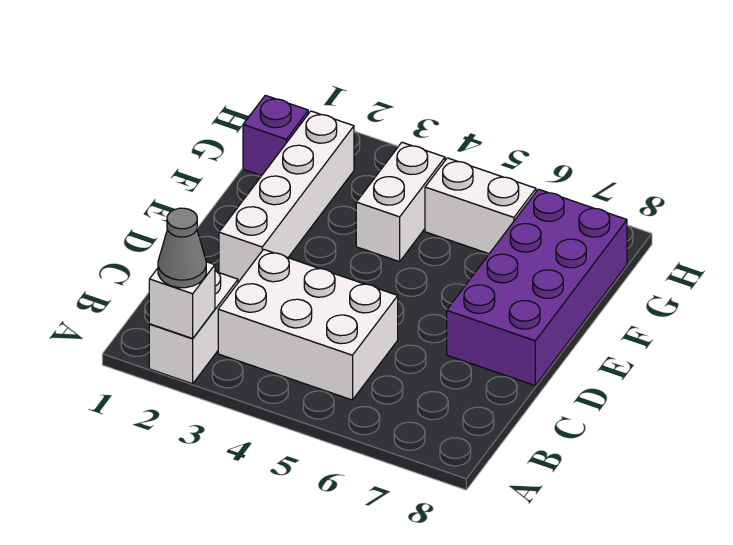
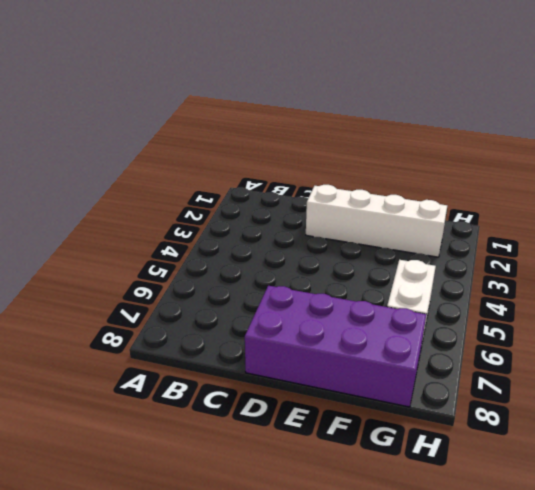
none -> white brick A2:B2 level 1
none -> white brick B3:C5 level 1

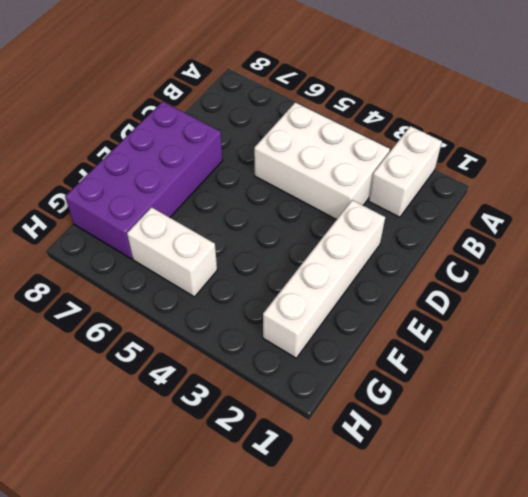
none -> white brick F4:G4 level 1
none -> purple brick G1 level 1

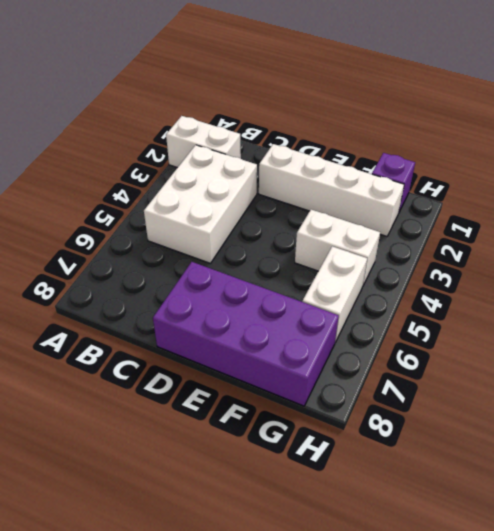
none -> white brick A2 level 2
none -> grey cone A2 level 3

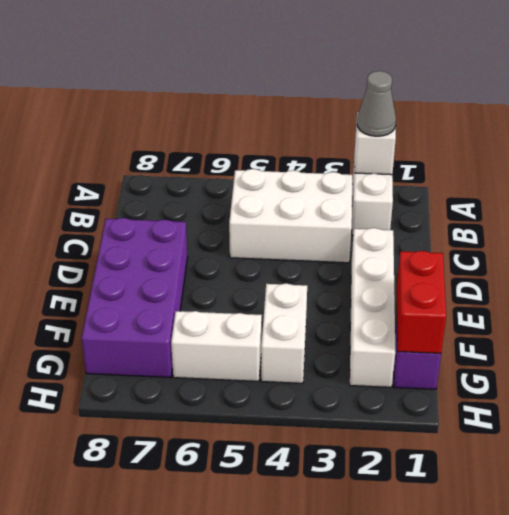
red brick F1:G1 level 2 -> none

